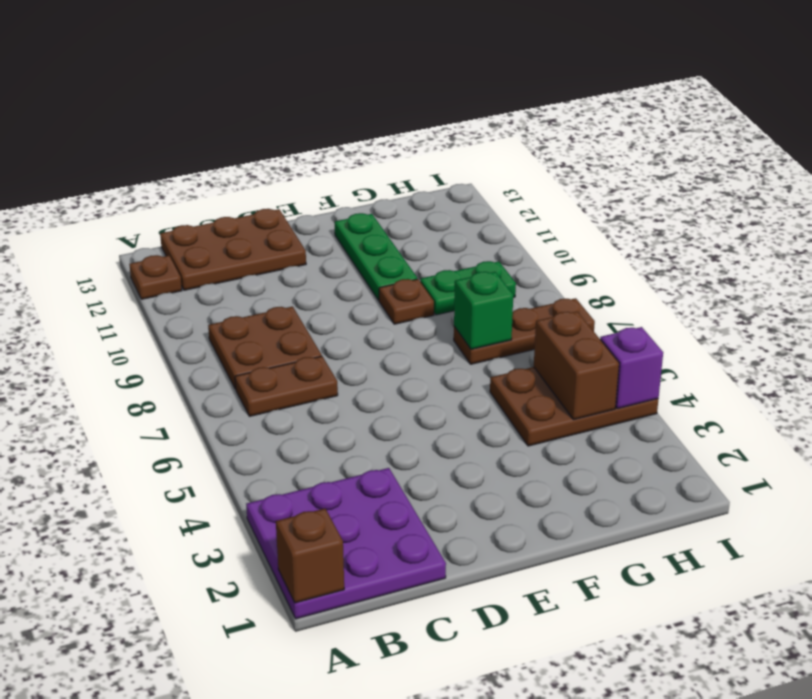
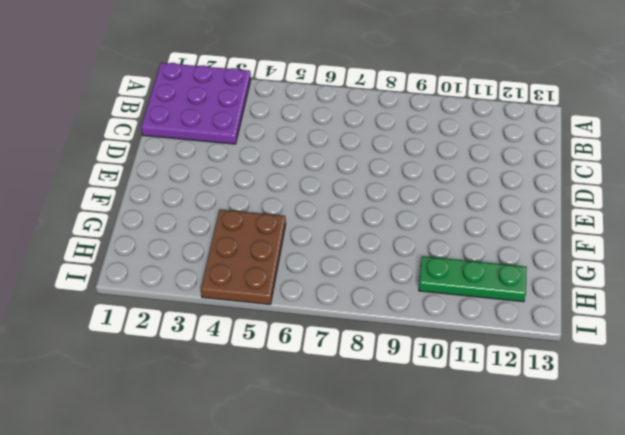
green plate H10:H12 level 1 -> green plate F10:F12 level 1
none -> brown plate A12 level 1
none -> brown plate B7:C7 level 1
none -> brown plate B8:C9 level 1

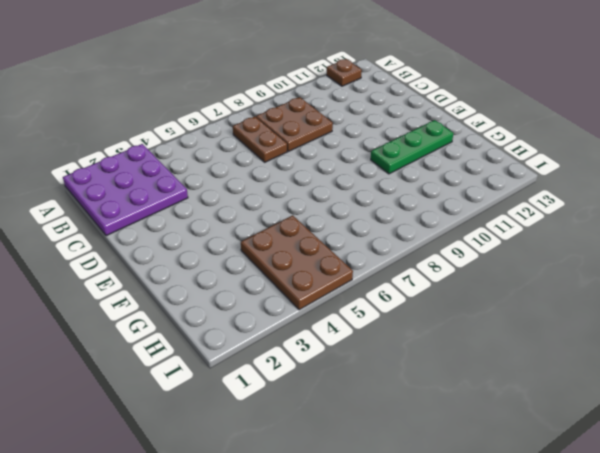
none -> brown plate B12:D13 level 1
none -> brown plate F9 level 1
none -> brown plate G7:I7 level 1

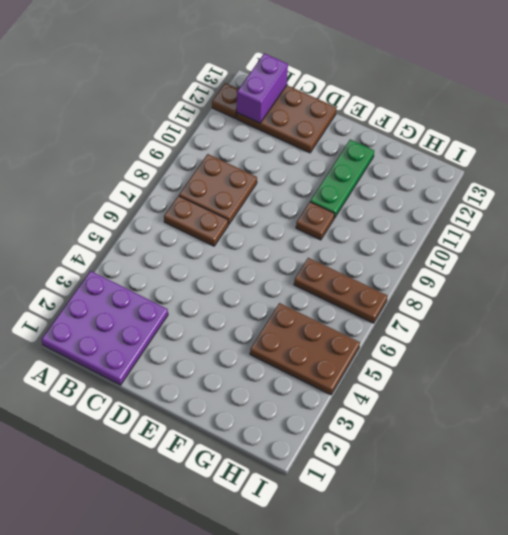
purple brick B12:B13 level 2 -> none
none -> green plate G9:H9 level 1
none -> brown brick A1 level 2
none -> green brick G7 level 2

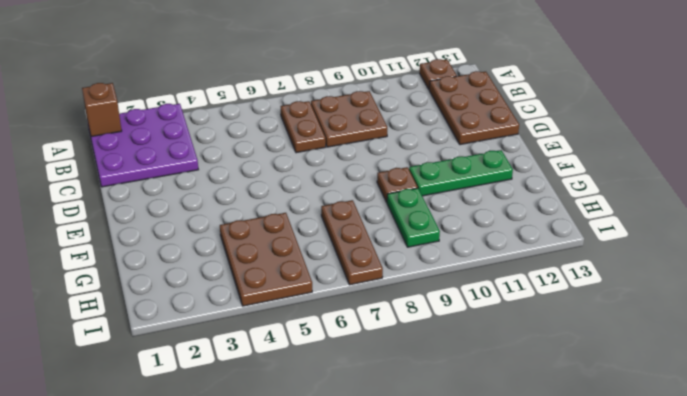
none -> green brick G7 level 2
none -> brown brick H4:H5 level 2
none -> purple brick I4 level 2

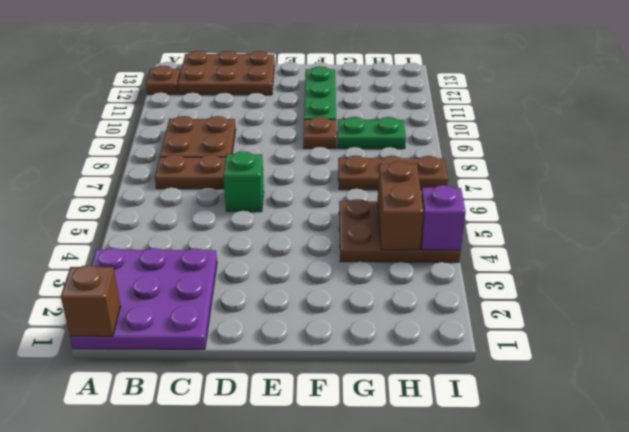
green brick D6 level 1 -> green brick G7 level 2

